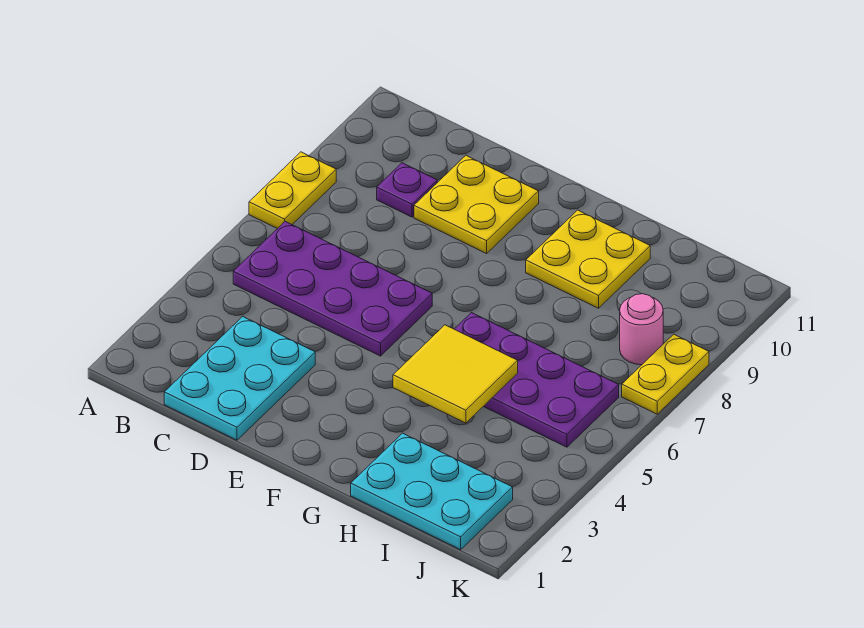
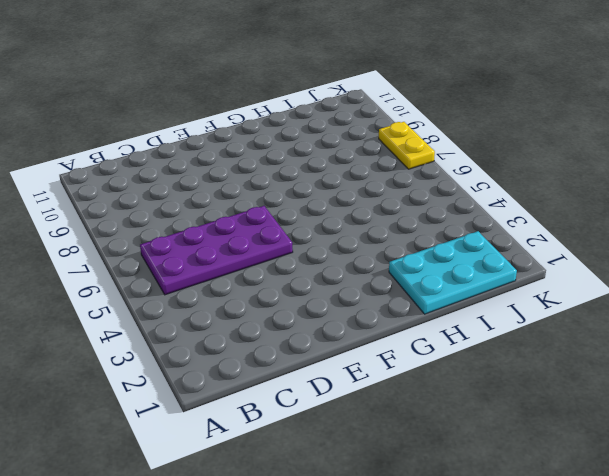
none -> yellow plate A7:A8 level 1
none -> cyan plate C1:D3 level 1

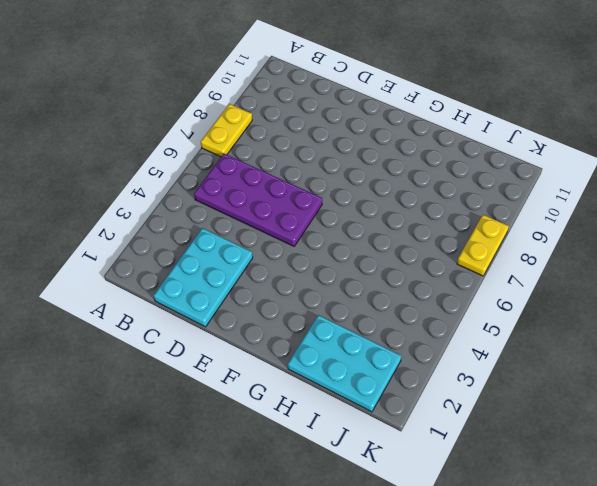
none -> purple plate C9 level 1
none -> yellow plate D9:E10 level 1

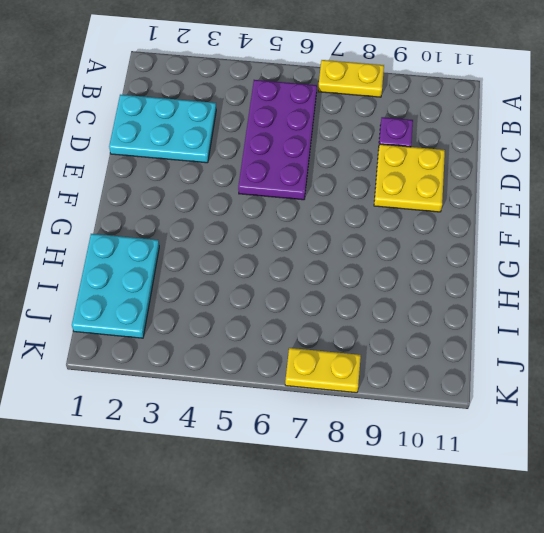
none -> purple plate G5:J6 level 1
none -> yellow plate G9:H10 level 1

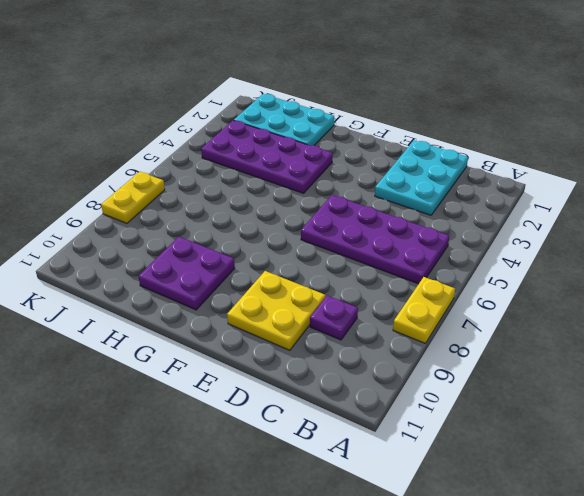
purple plate G3:J4 level 1 -> purple plate G5:J6 level 1
purple plate G9:H10 level 1 -> yellow plate G9:H10 level 1
none -> pink round brick J8 level 1
none -> yellow tile G4:H5 level 2

